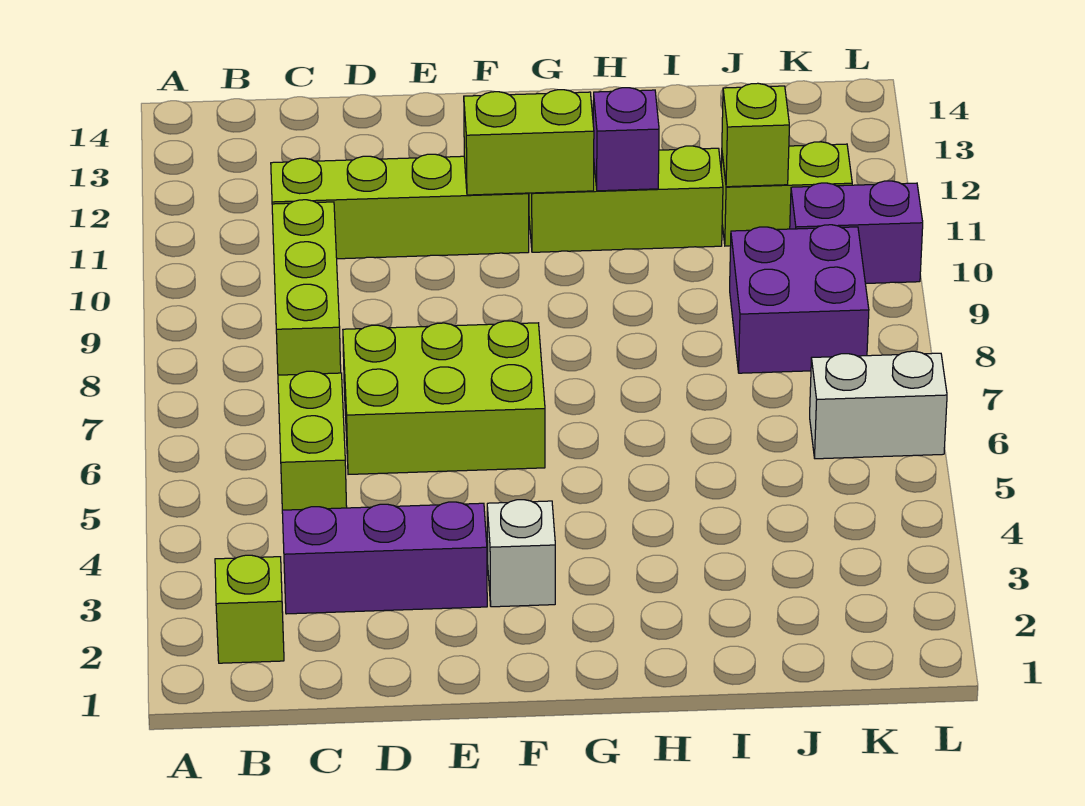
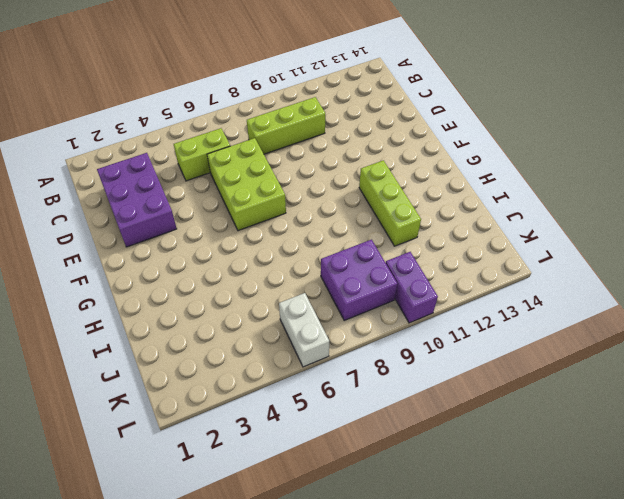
purple brick C2:E3 level 1 -> purple brick C3:E3 level 1
none -> lime brick B2 level 1
none -> lime brick C11:F11 level 1
none -> white brick F3 level 1

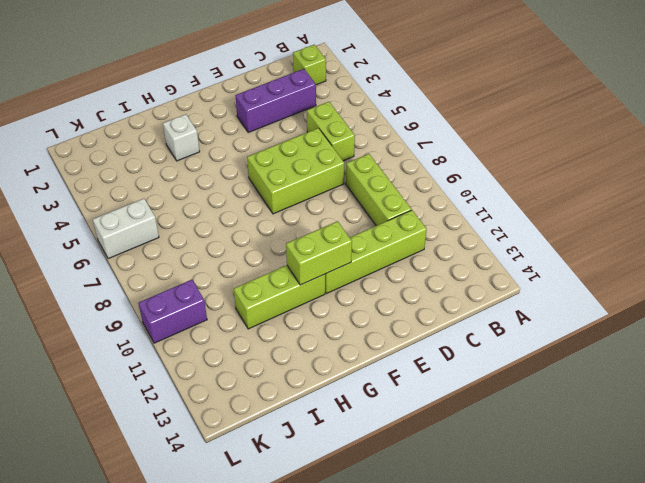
white brick H3 level 1 -> white brick F3 level 1
none -> purple brick J8:K9 level 1
none -> lime brick J11:K11 level 1
none -> purple brick H11 level 2

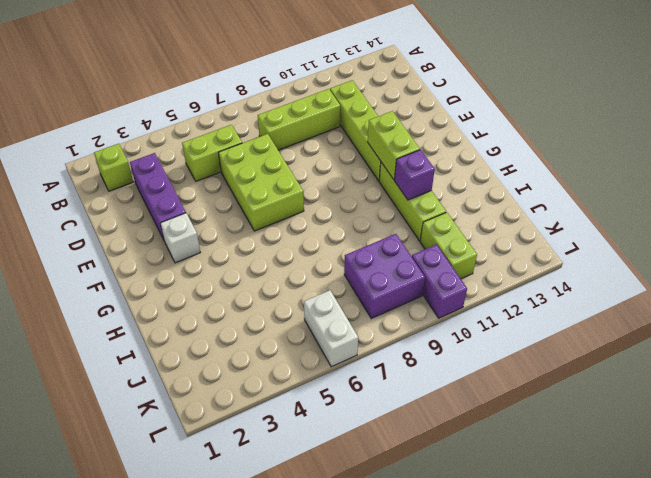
none -> lime brick J11 level 2

